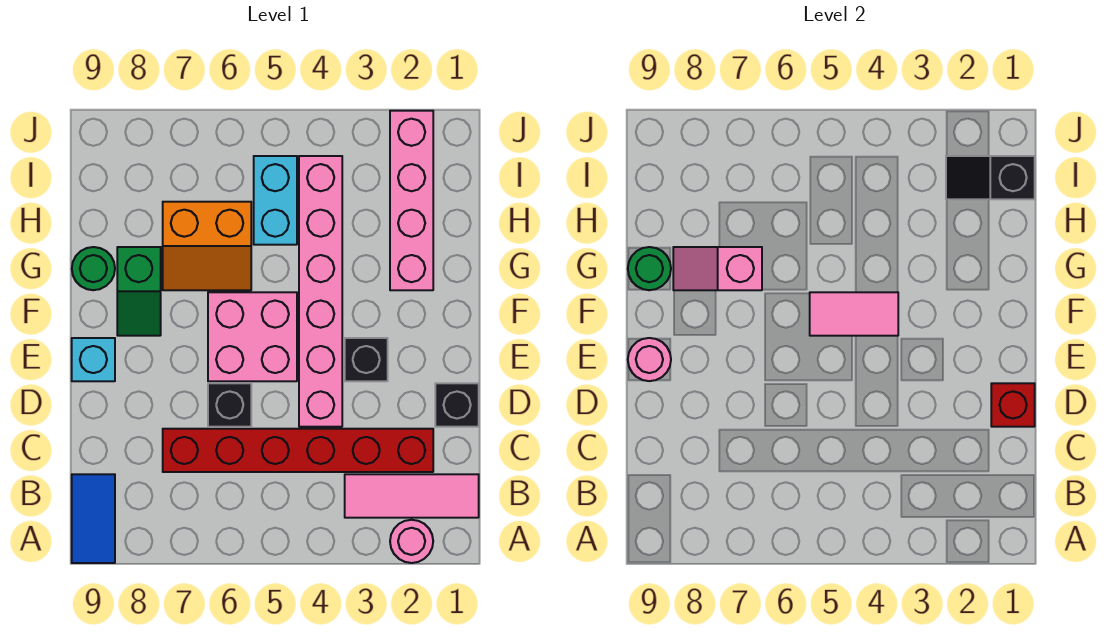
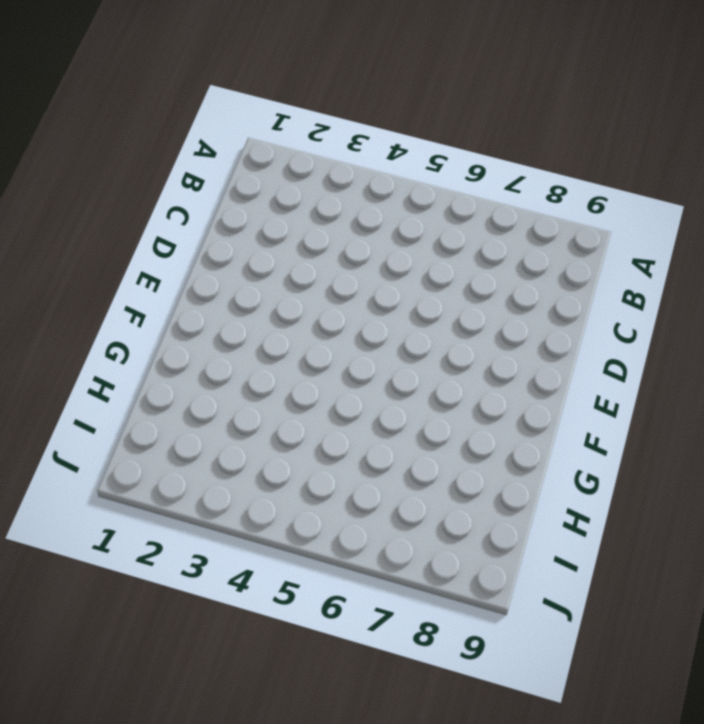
none -> pink round brick A2 level 1
none -> blue tile A9:B9 level 1
none -> pink tile B1:B3 level 1

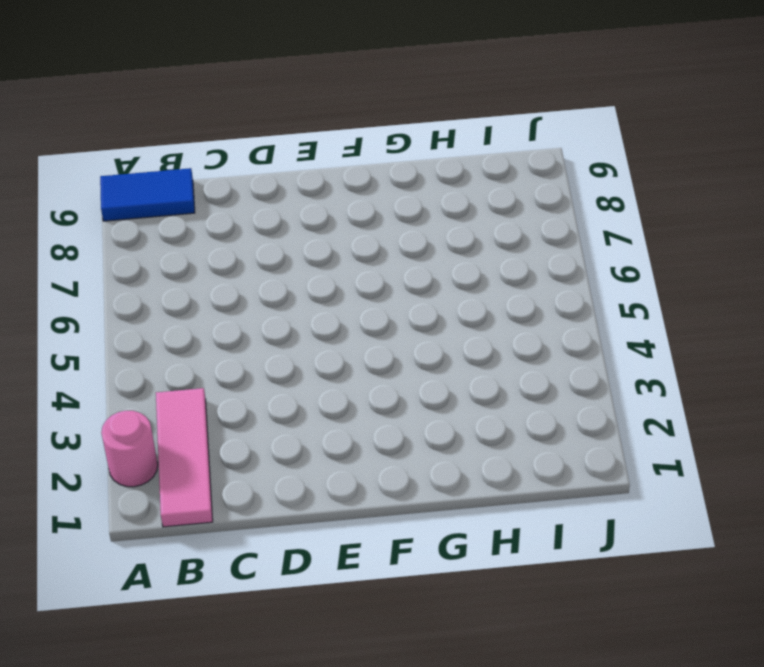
none -> red brick C2:C7 level 1
none -> black brick D1 level 1
none -> pink brick D4:I4 level 1

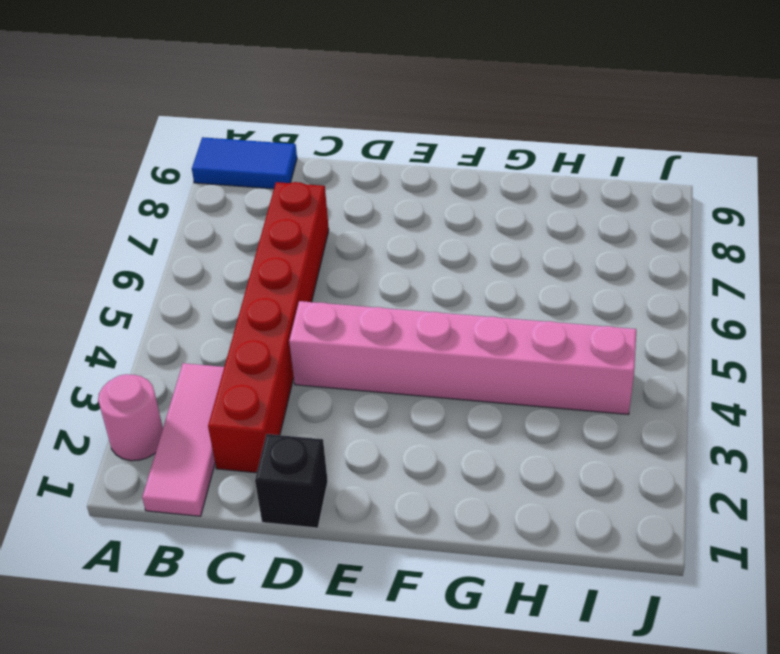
none -> black brick D6 level 1
none -> black brick E3 level 1
none -> pink brick E5:F6 level 1

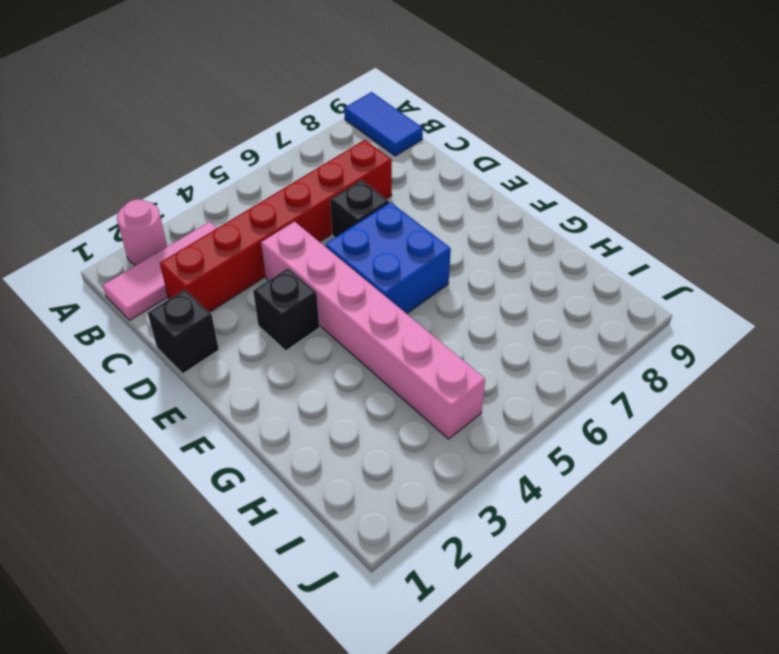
blue brick E5:F6 level 1 -> pink brick E5:F6 level 1
none -> cyan brick E9 level 1
none -> green slope F8:G8 level 1 top G
none -> pink brick G2:J2 level 1

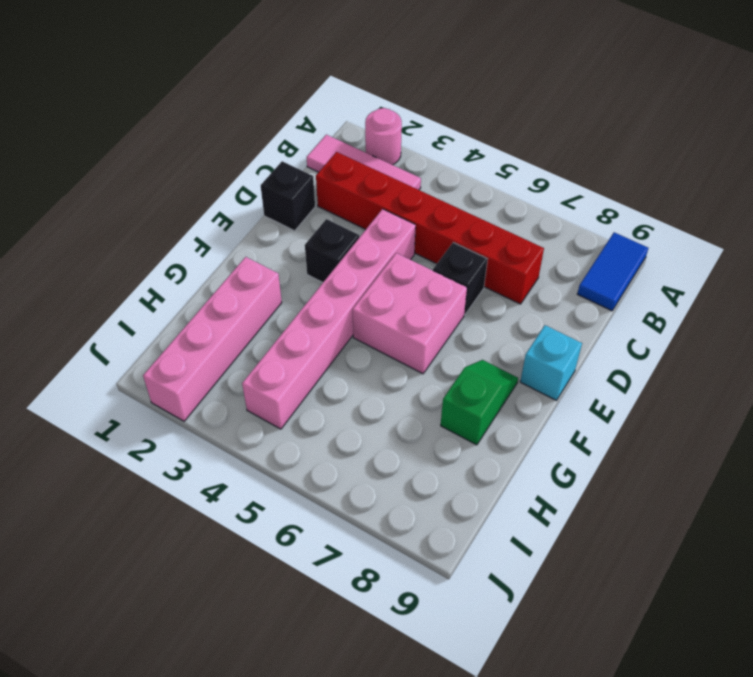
none -> orange slope G6:H7 level 1 top H
none -> green round brick G9 level 1
none -> cyan brick H5:I5 level 1

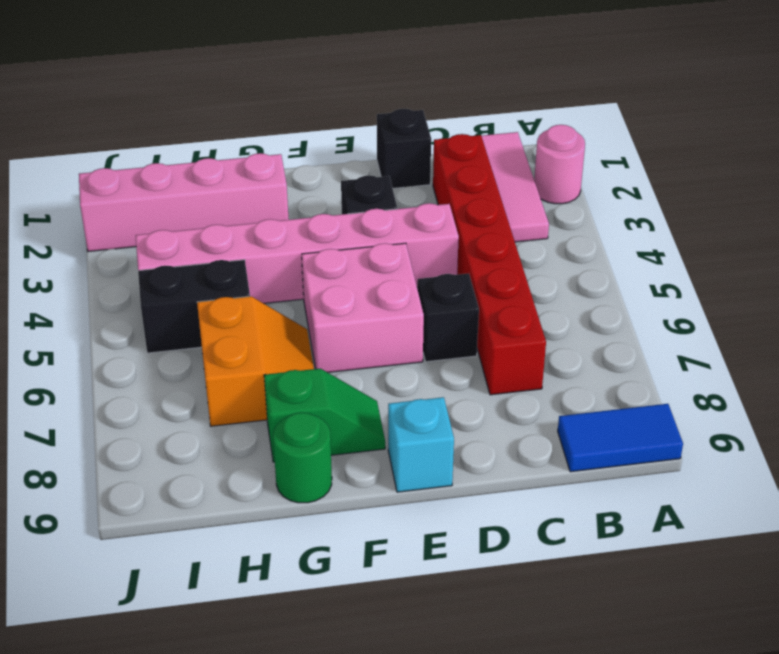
black brick H5:I5 level 1 -> cyan brick H5:I5 level 1
none -> red brick D1 level 2
none -> pink round brick E9 level 2
none -> pink tile F4:F5 level 2

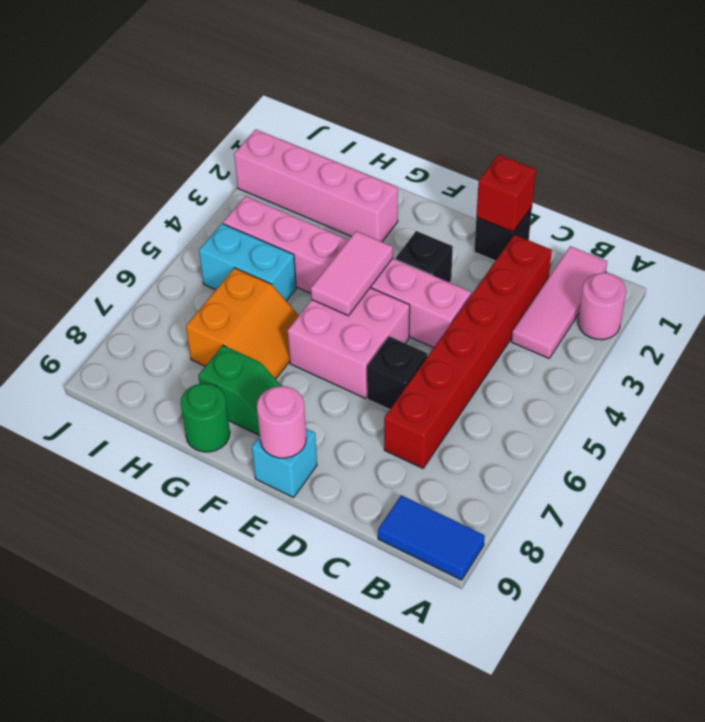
none -> pink slope G7:G8 level 2 top 7
none -> green round brick G9 level 2
none -> black slope I1:I2 level 2 top 1

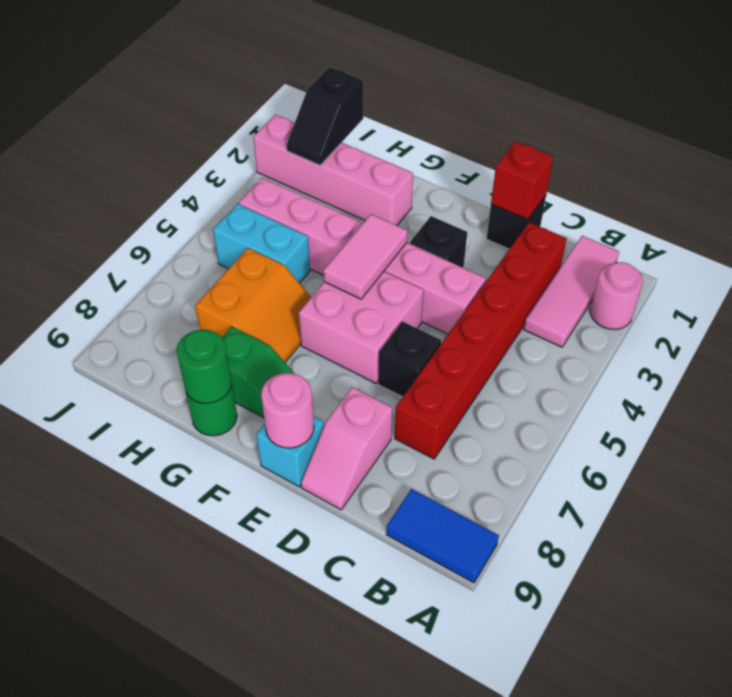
pink slope D8:D9 level 1 top 8 -> pink slope G7:G8 level 2 top 7

